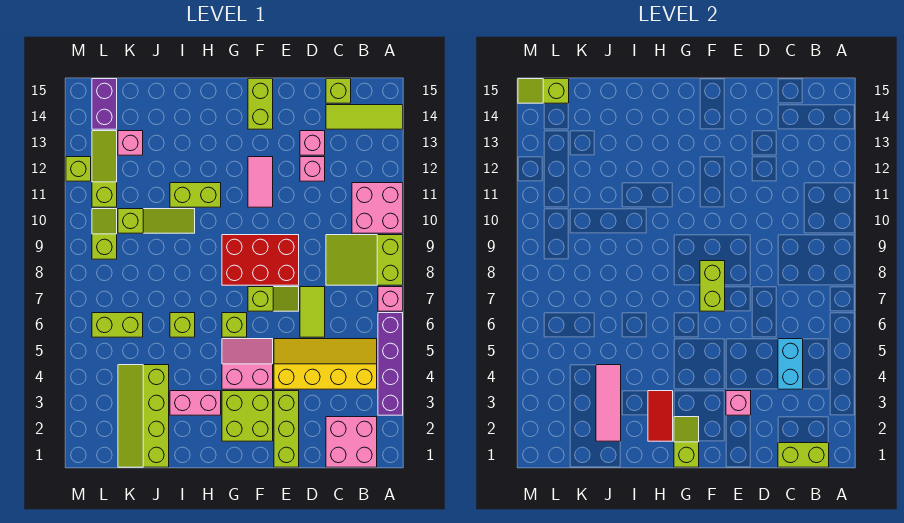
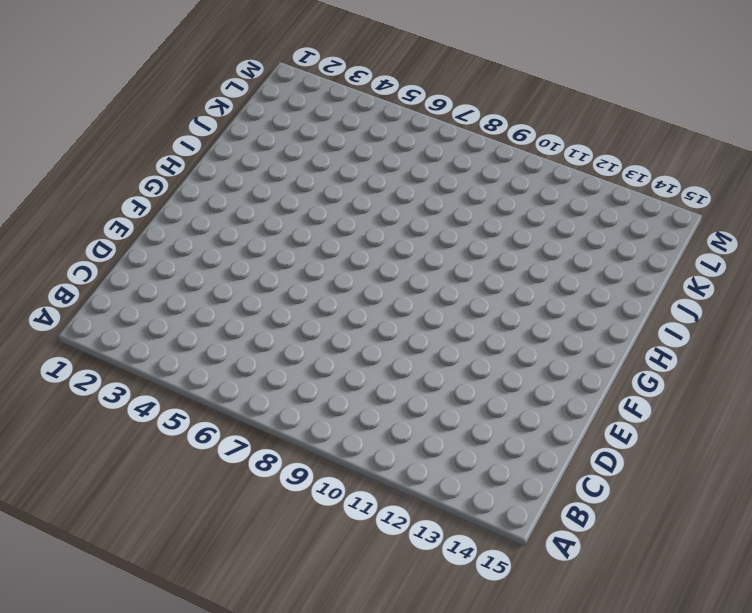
none -> purple brick A3:A6 level 1
none -> pink brick A7 level 1
none -> lime slope A8:C9 level 1 top A
none -> pink brick A10:B11 level 1

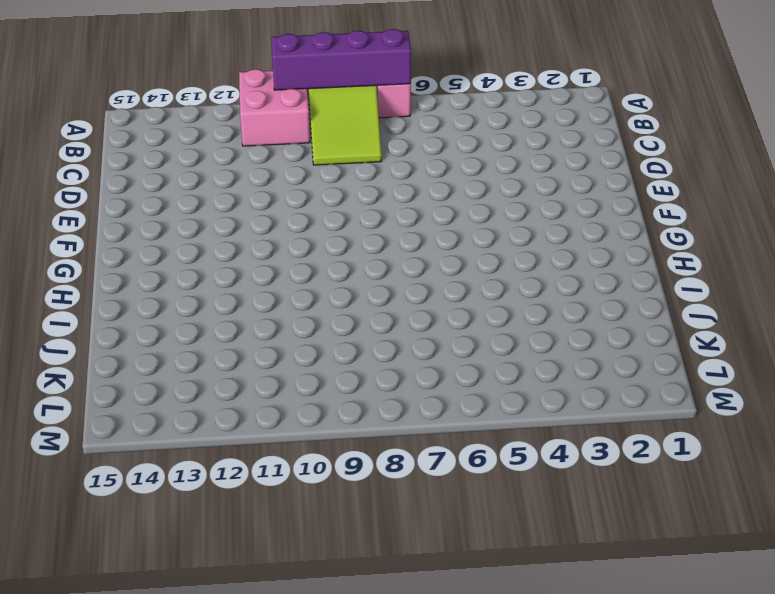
purple brick A7:A10 level 2 -> purple brick A3:A6 level 1
none -> lime tile A14:C14 level 1
none -> pink brick B1:C2 level 1
none -> yellow slope B4:E5 level 1 top 4
none -> lime brick C15 level 1

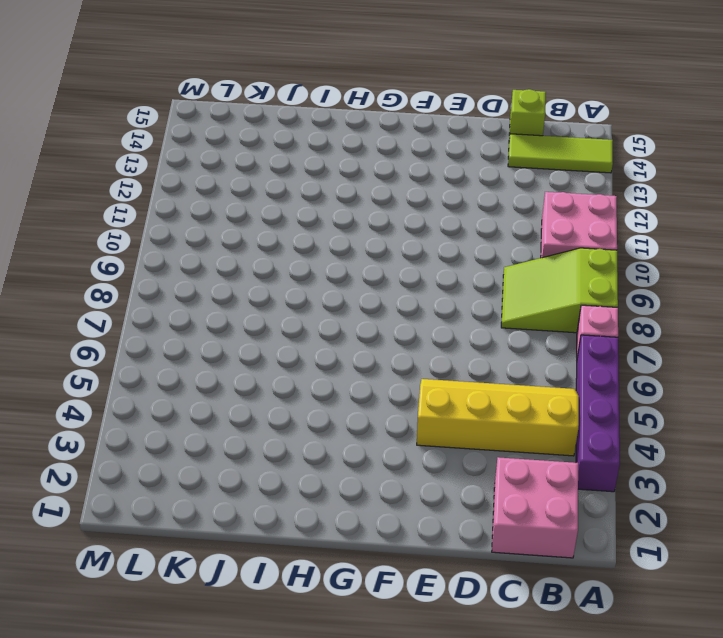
none -> lime tile D6:D7 level 1
none -> pink brick D12 level 1
none -> pink brick D13 level 1
none -> lime brick E1:E3 level 1

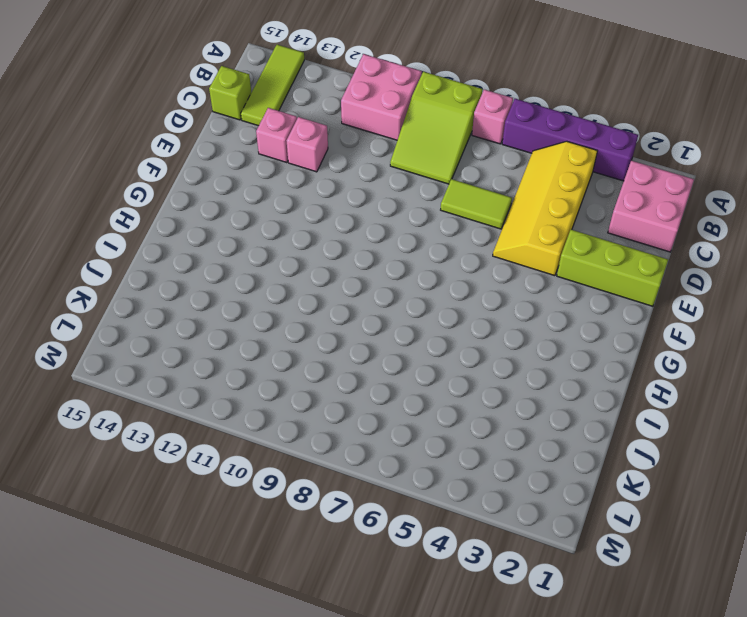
none -> lime slope E7:F7 level 1 top F
none -> red brick E8:G9 level 1
none -> lime brick F2:G3 level 1
none -> pink slope F4:G5 level 1 top 4

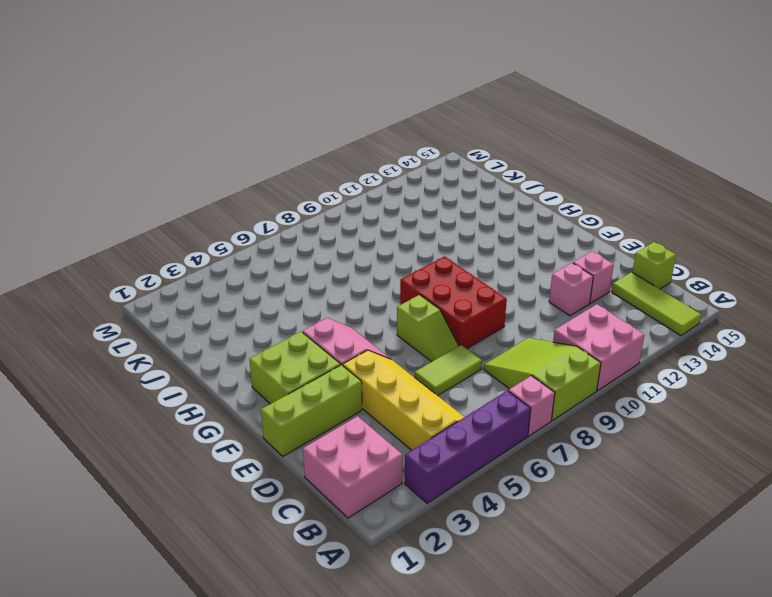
none -> pink tile F11:F12 level 1
none -> lime brick F14:F15 level 1
none -> lime brick G6 level 1
none -> pink brick H3:I3 level 1

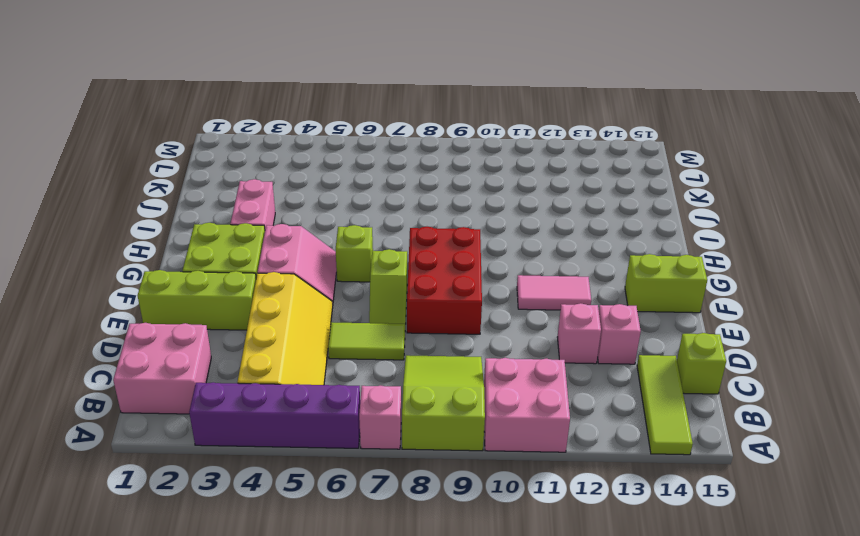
none -> lime brick H11:I11 level 1
none -> lime brick I6 level 1
none -> lime slope I10:K10 level 1 top K
none -> lime slope J1:K4 level 1 top J

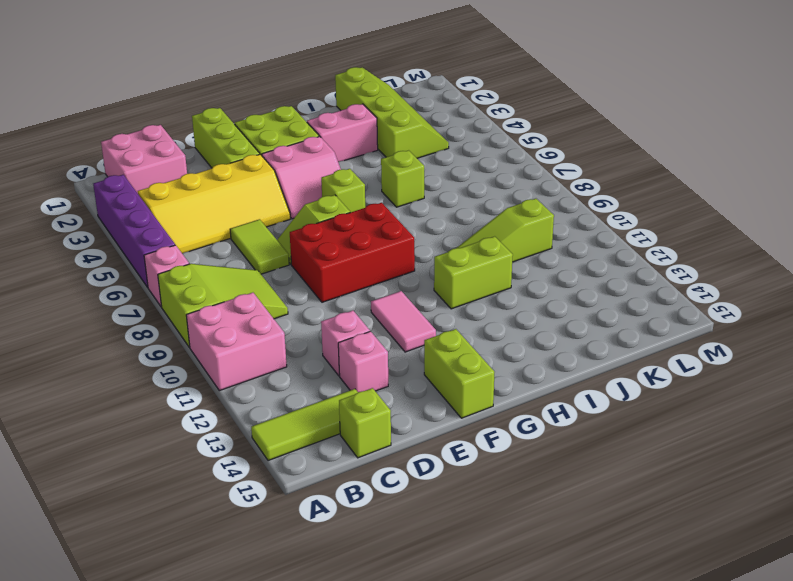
none -> lime brick K6:L6 level 1
none -> pink brick K13 level 1
none -> lime slope L9:L10 level 1 top 9
none -> lime slope L11:L13 level 1 top 11

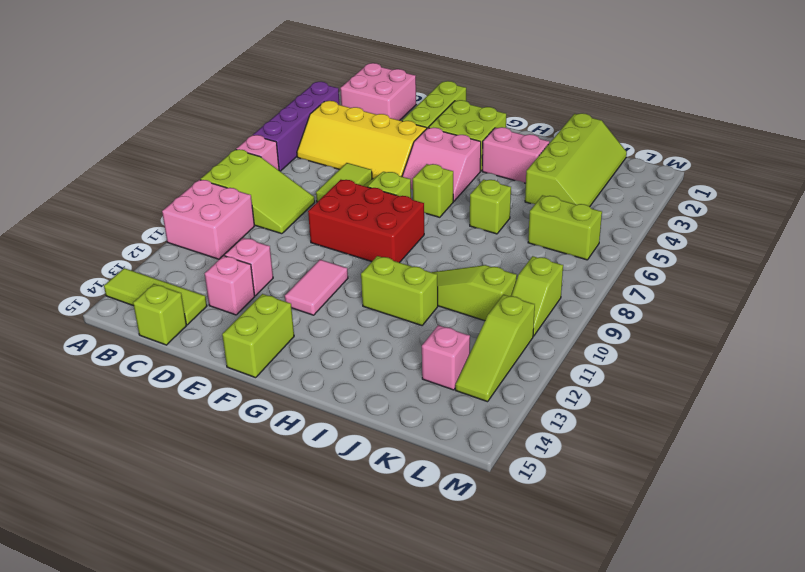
none -> purple brick L14:L15 level 1
none -> lime brick M12 level 1
none -> lime brick B1:C1 level 2
none -> cyan brick C4:C5 level 2

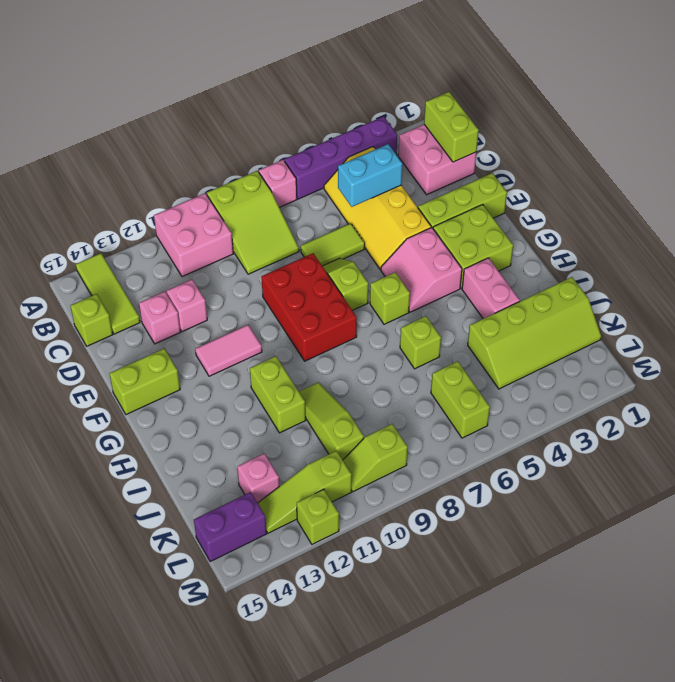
none -> pink brick E3 level 2
none -> lime brick F7:F8 level 2
none -> lime slope G1:G2 level 2 top 1
none -> red tile H2:H3 level 2

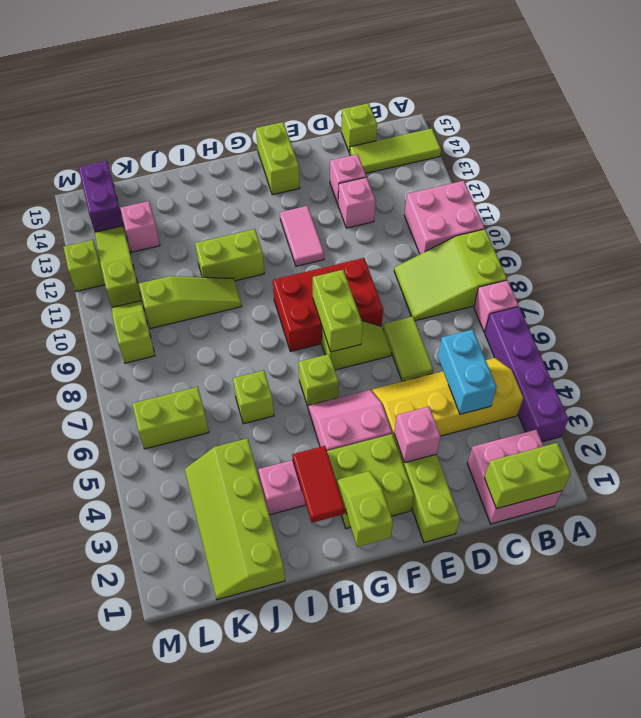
none -> pink tile J2:J4 level 2
none -> lime slope L15:M15 level 2 top L

